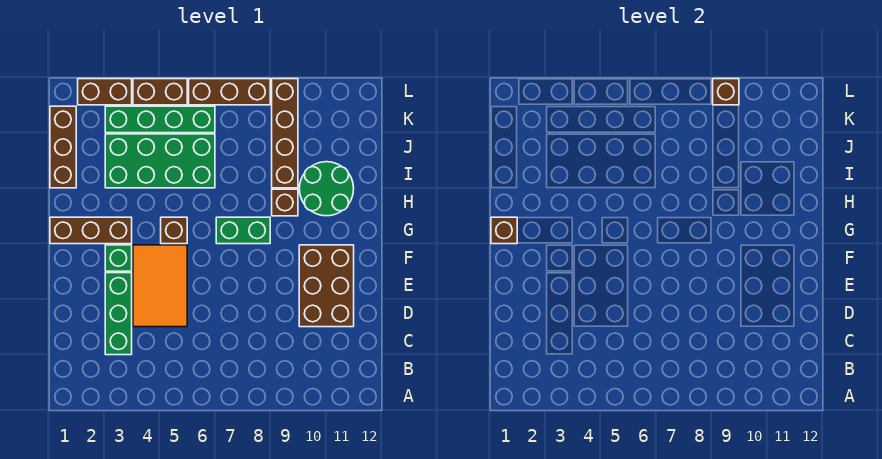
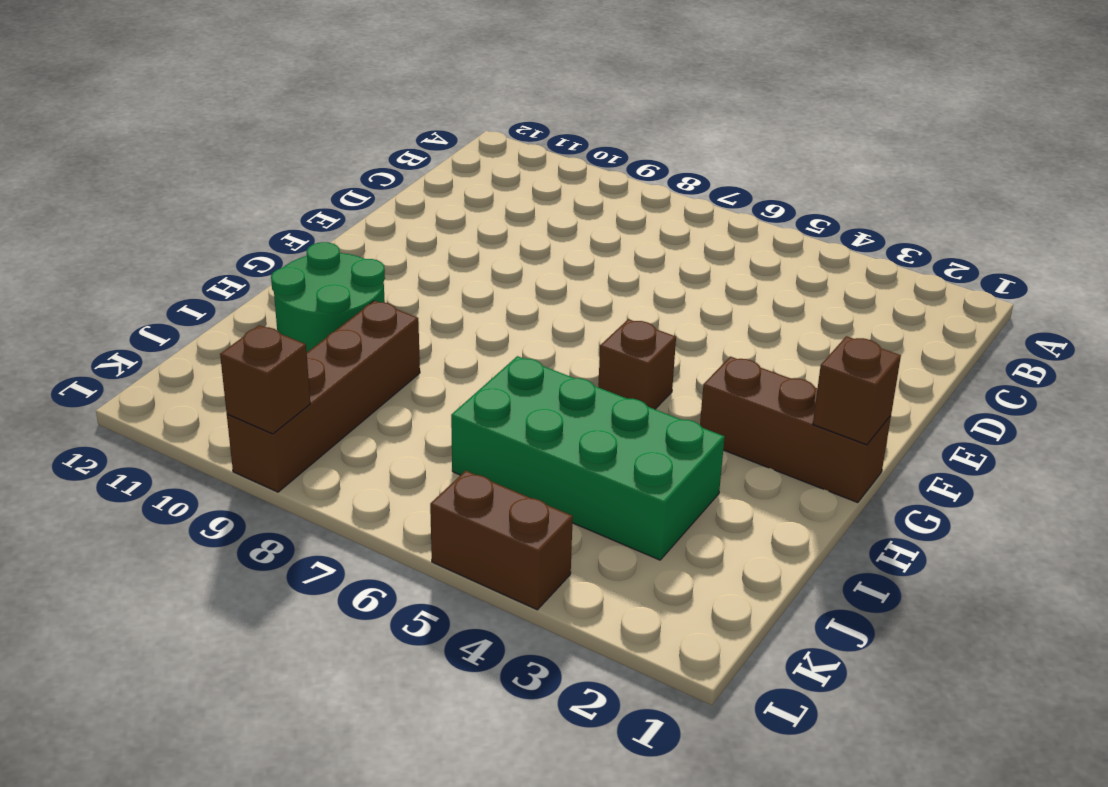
none -> green brick C3:E3 level 1
none -> orange tile D4:F5 level 1
none -> brown brick D10:F11 level 1

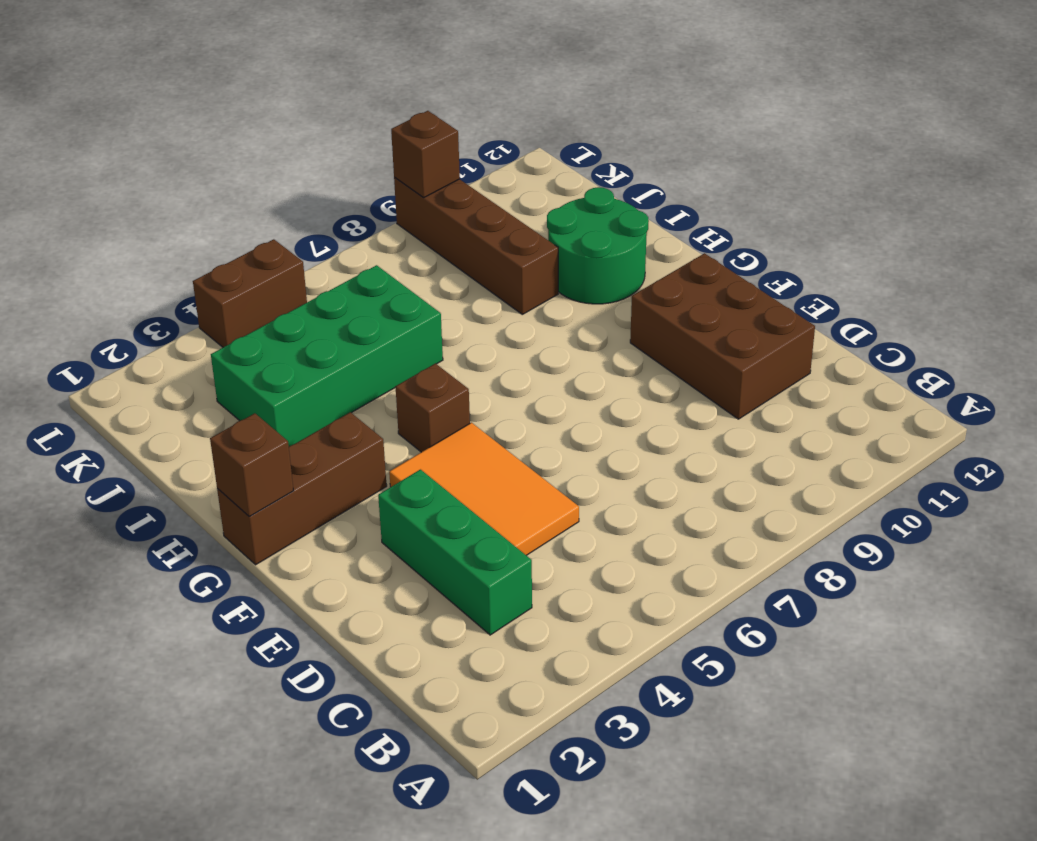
none -> green brick F3 level 1
none -> green brick G7:G8 level 1
none -> brown brick H9 level 1

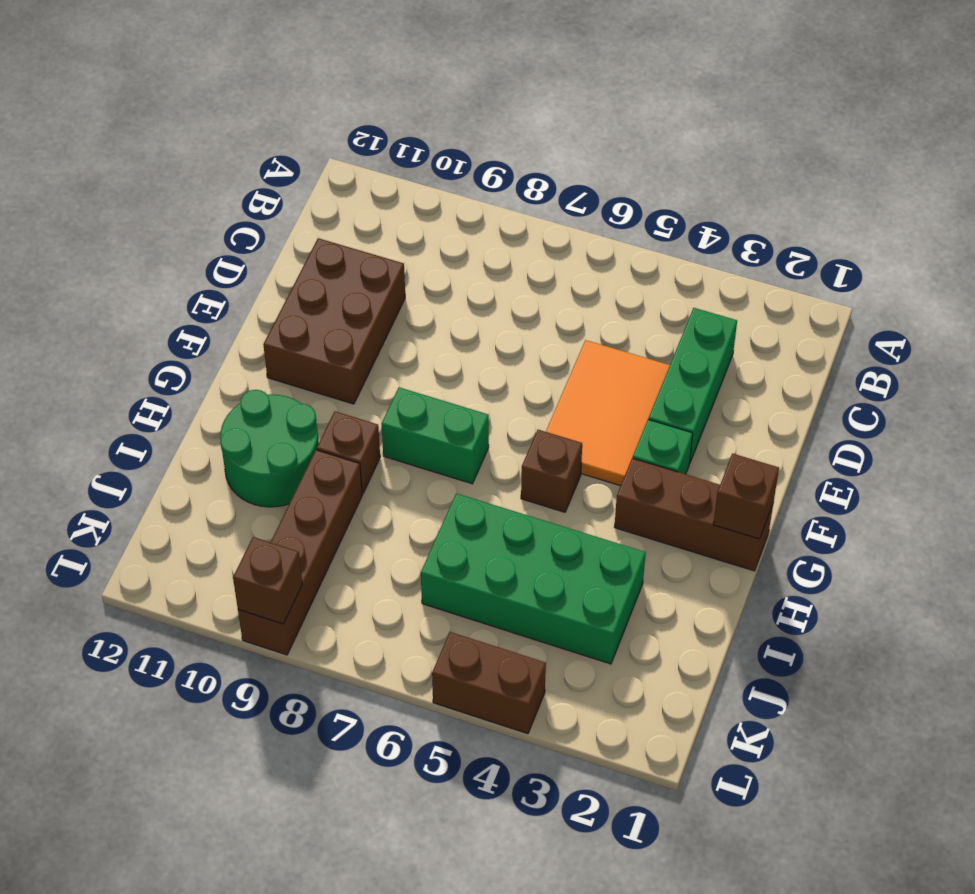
none -> brown brick I1:K1 level 1
none -> green brick K3:K6 level 1
none -> brown brick L2:L3 level 1

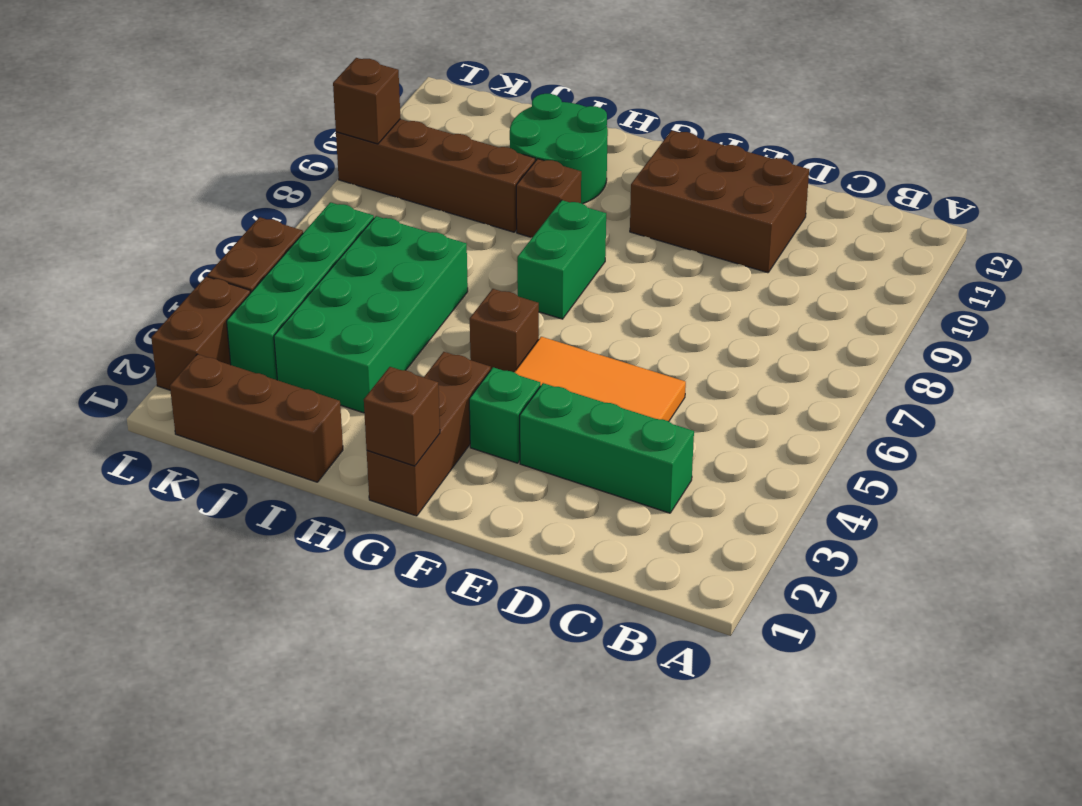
none -> brown brick L6:L8 level 1

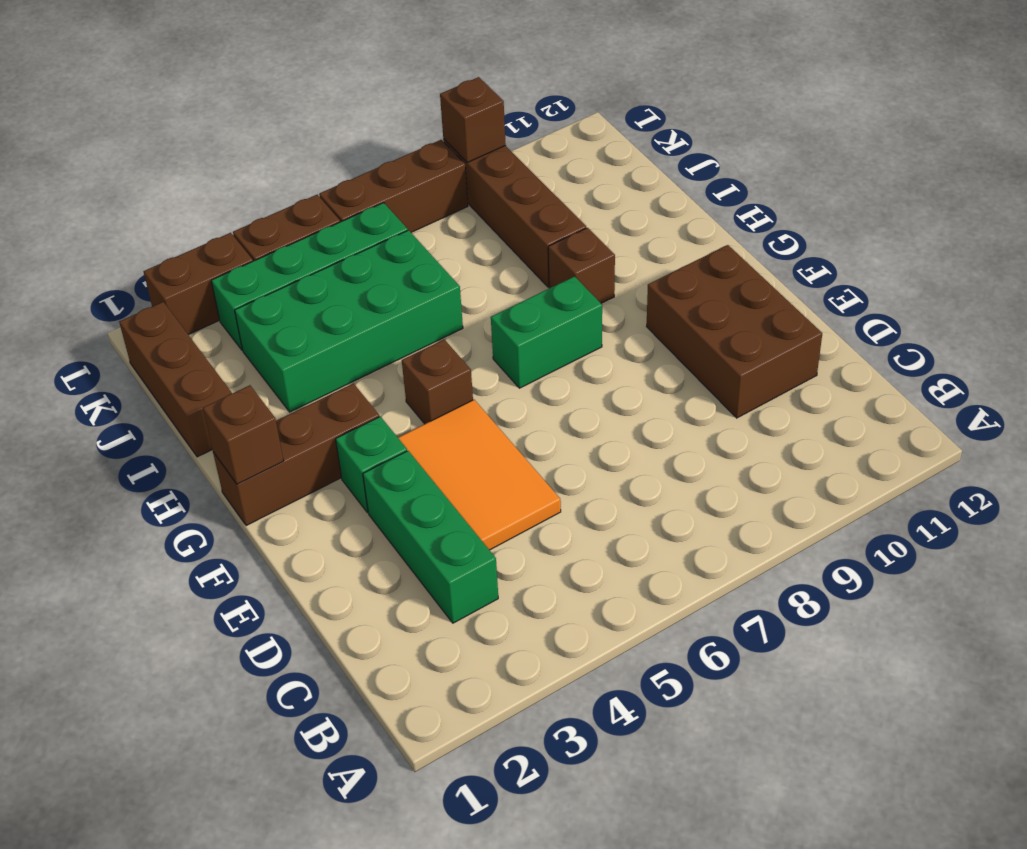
none -> green round brick H10:I11 level 1

